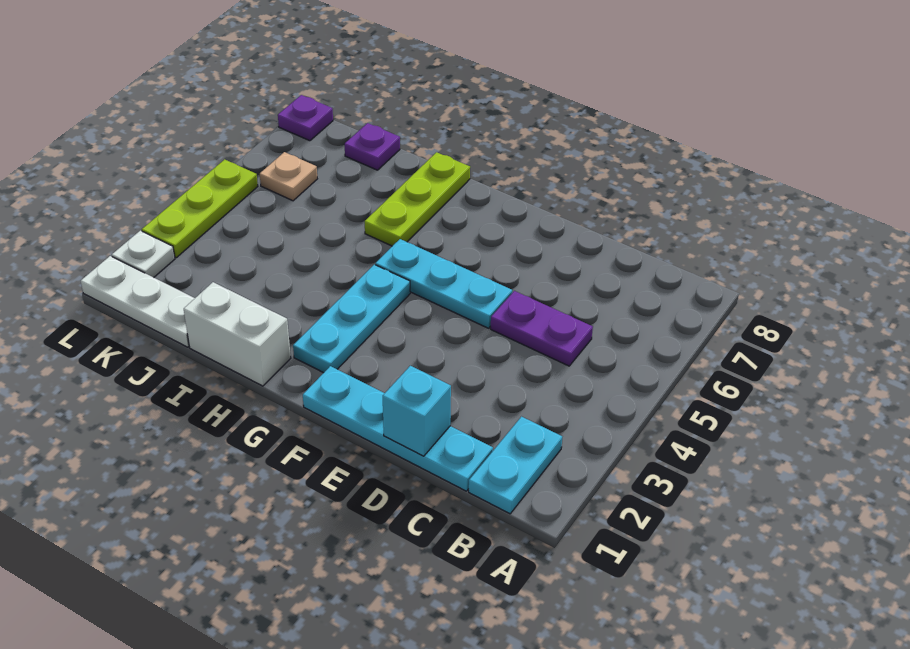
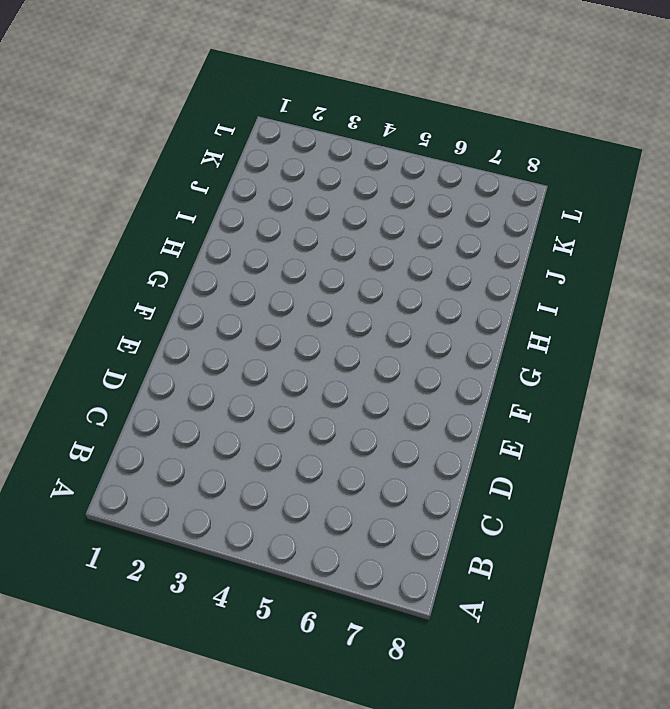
none -> cyan plate B1:B2 level 1
none -> cyan plate C1:F1 level 1
none -> purple plate C5:D5 level 1

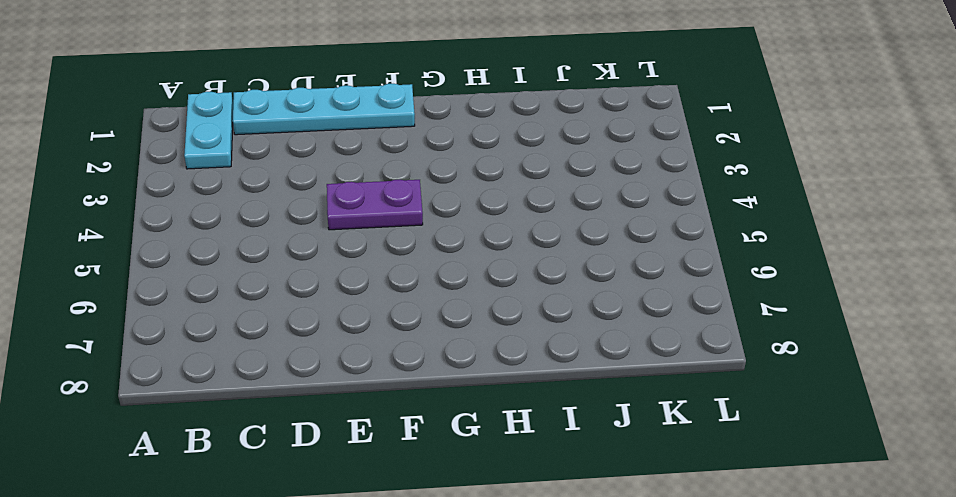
purple plate E4:F4 level 1 -> purple plate C5:D5 level 1
none -> cyan plate E5:G5 level 1
none -> cyan plate G2:G4 level 1
none -> white brick H1:I1 level 1

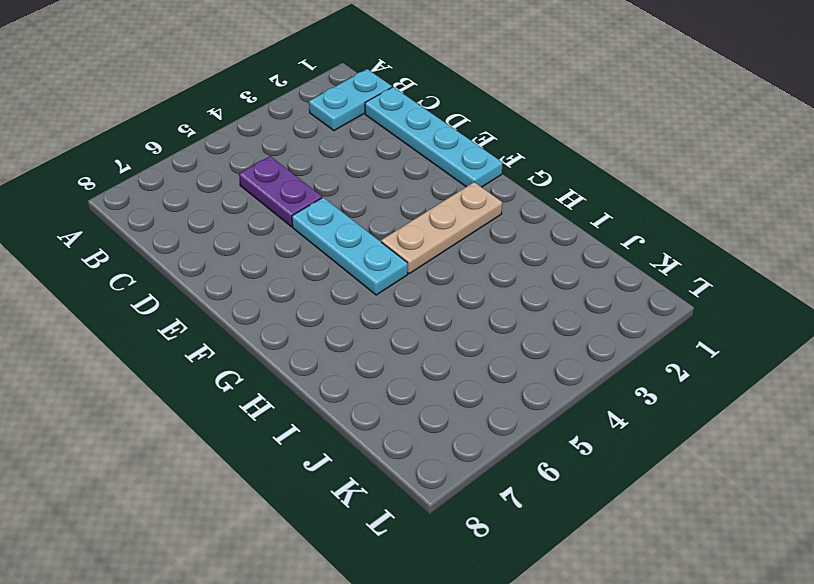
tan plate G2:G4 level 1 -> cyan plate G2:G4 level 1
none -> white brick H1:I1 level 1
none -> lime plate H6:H8 level 1
none -> white plate J1:L1 level 1

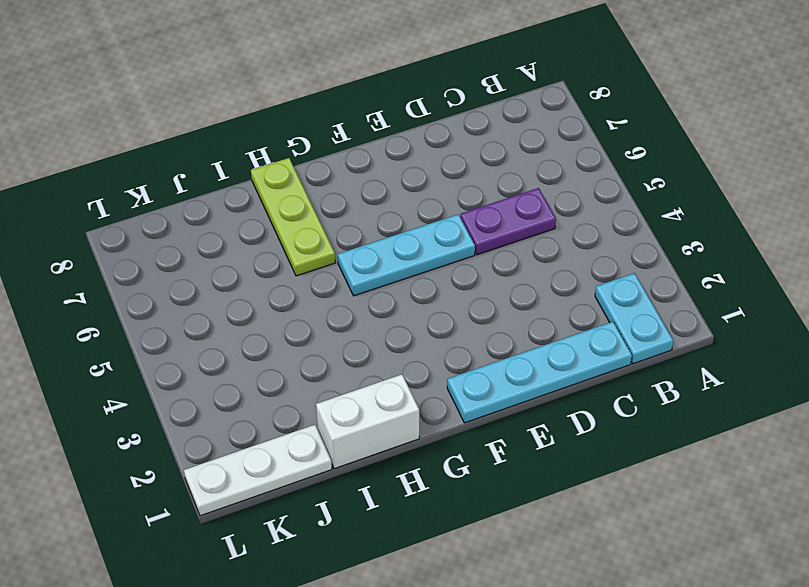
none -> cyan plate G2:G4 level 1
none -> purple plate J8 level 1
none -> tan plate K6 level 1

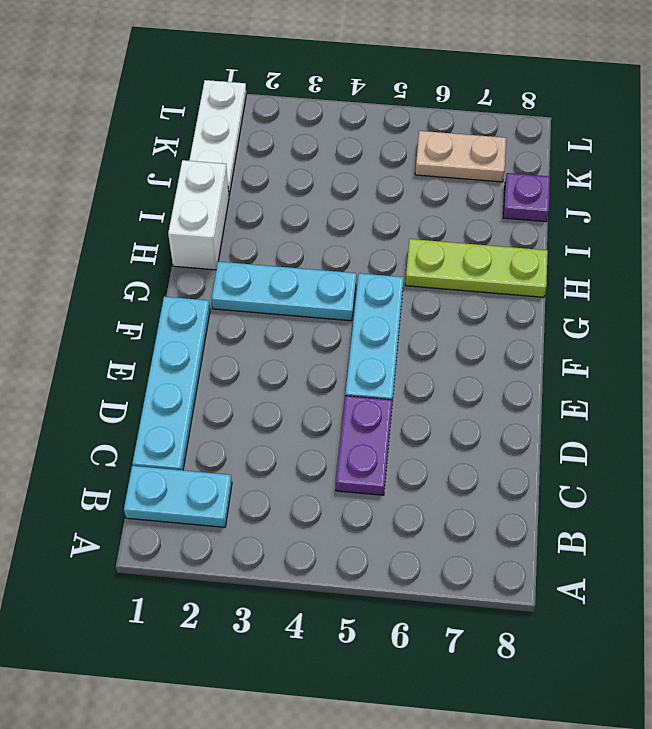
tan plate K6:K7 level 1 -> tan plate K6 level 1
none -> white plate L2 level 1
none -> lime plate L3:L5 level 1
none -> purple plate L8 level 1

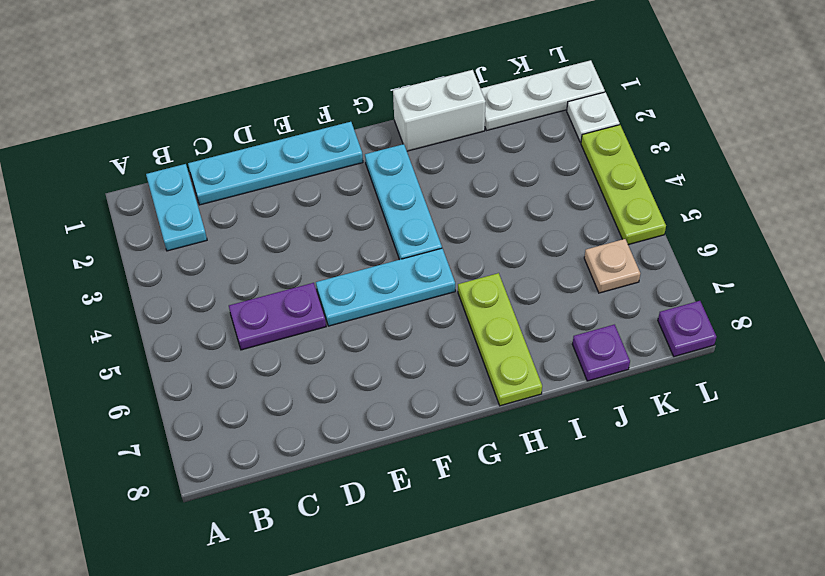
none -> cyan brick D1 level 2

